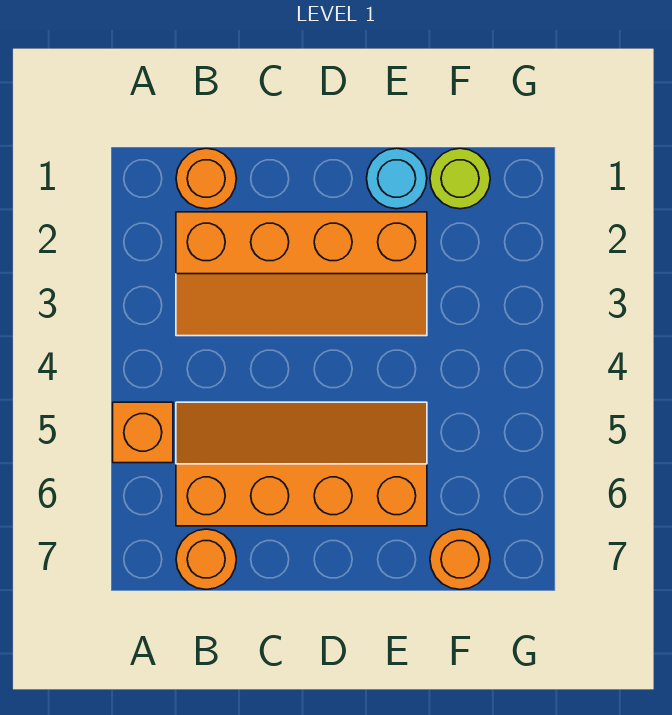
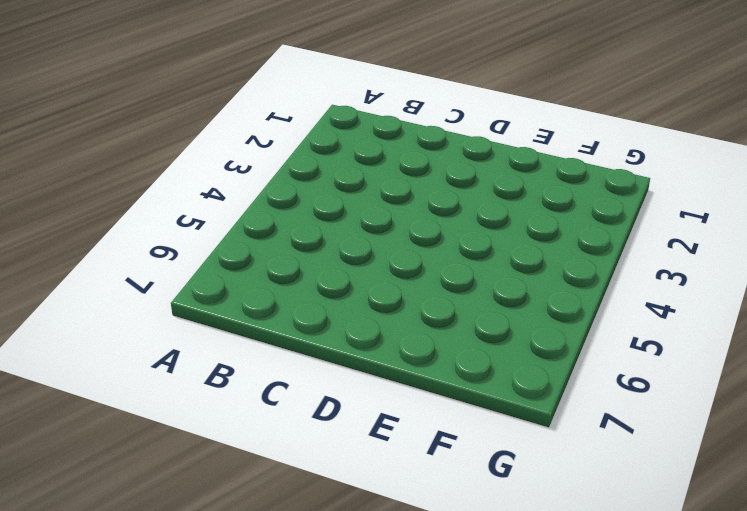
none -> orange brick A5 level 1
none -> orange round brick B1 level 1

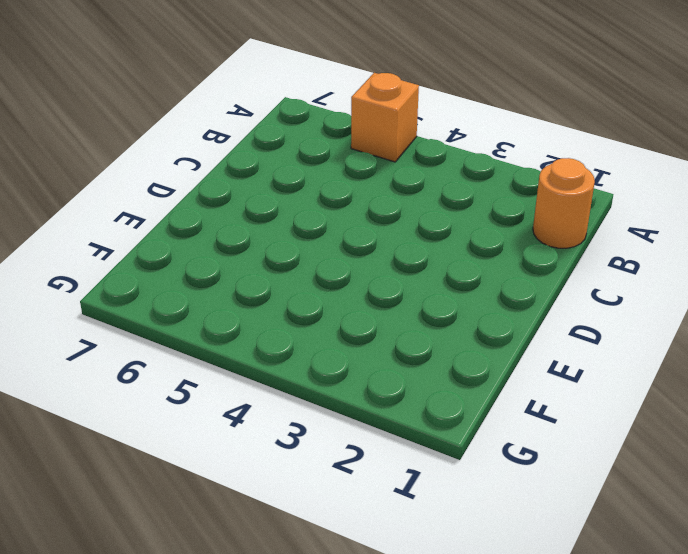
none -> orange slope B2:E3 level 1 top 2
none -> orange slope B5:E6 level 1 top 6

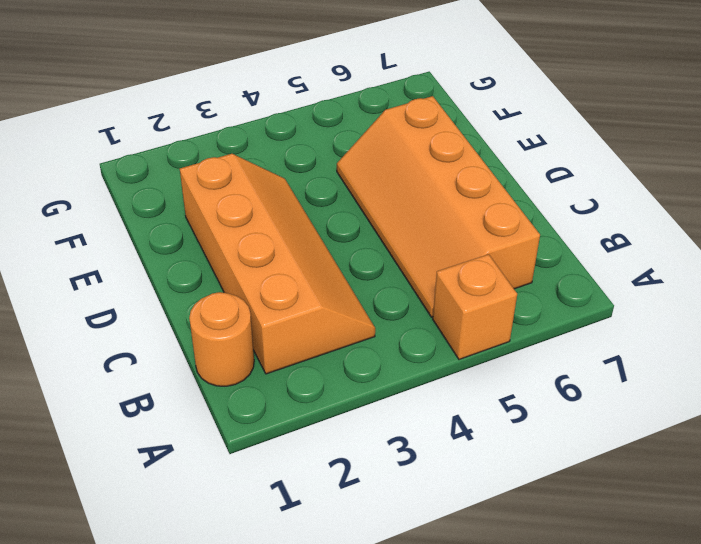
none -> orange round brick B7 level 1
none -> cyan round brick E1 level 1

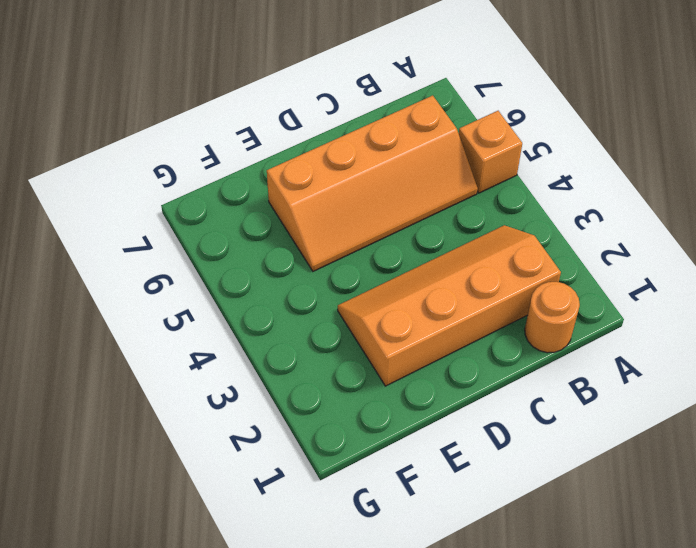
none -> orange round brick B7 level 1
none -> cyan round brick E1 level 1

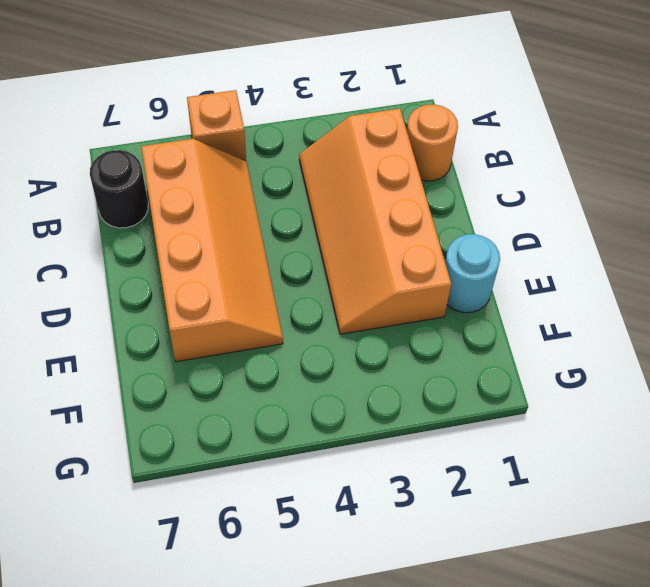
black round brick B7 level 1 -> orange round brick B7 level 1
none -> lime round brick F1 level 1
none -> orange round brick F7 level 1

